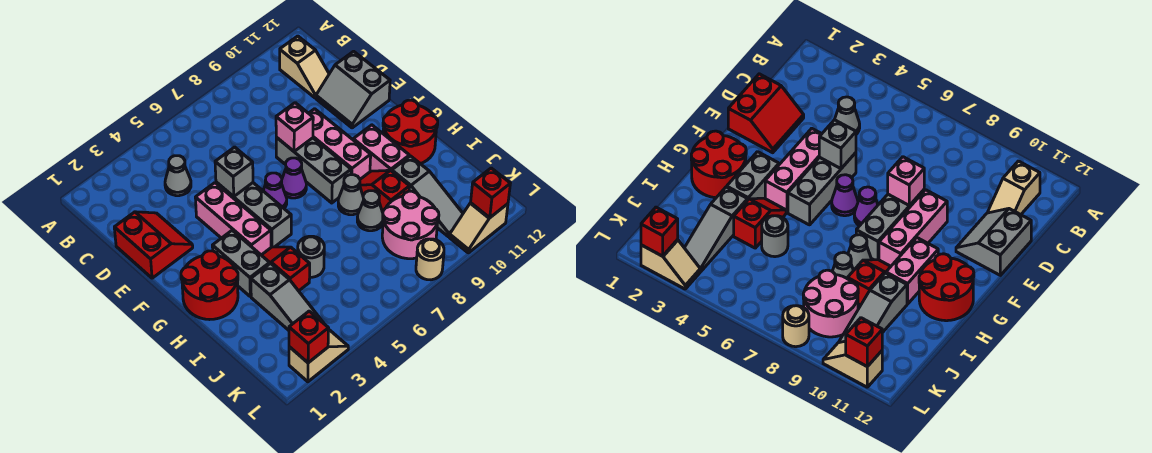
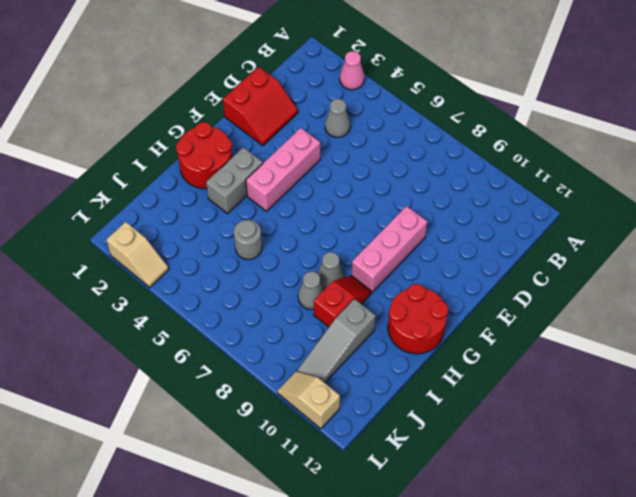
pink cone A3 level 1 -> none
none -> tan slope B11:C11 level 1 top B
none -> grey slope D11:E12 level 1 top 12
none -> grey brick E5:G5 level 1

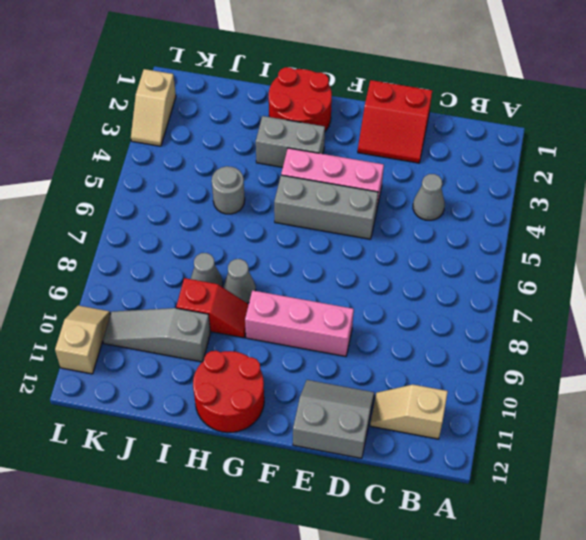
none -> grey brick E8:G8 level 1
none -> purple cone F6 level 1
none -> purple cone F7 level 1

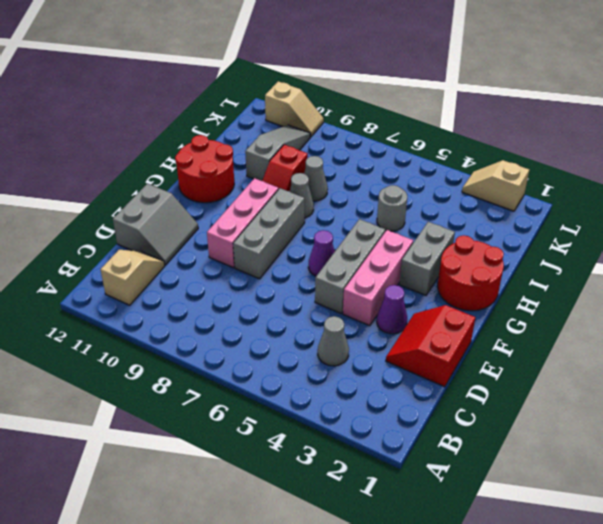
purple cone E3 level 1 -> purple cone F7 level 1
none -> pink brick G10:H10 level 1
none -> red slope H4:I4 level 1 top I
none -> grey slope I3:K3 level 1 top I

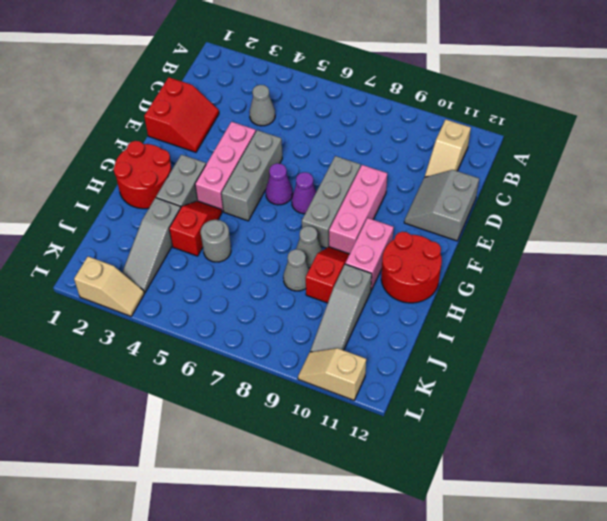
none -> pink round brick J8:K9 level 1
none -> tan round brick L8 level 1
none -> grey brick E5 level 2

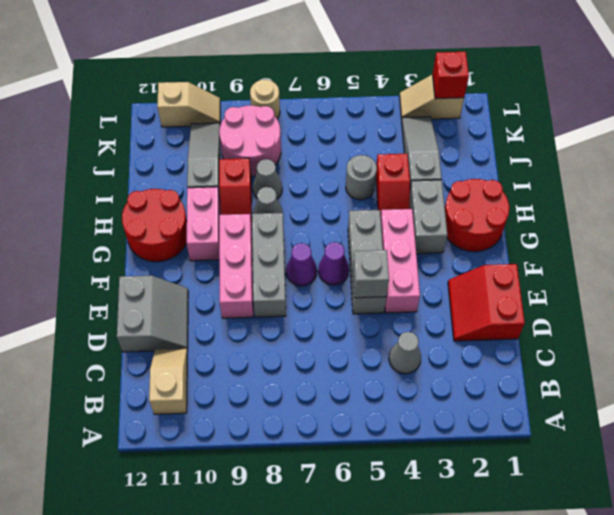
none -> pink brick E8 level 2
none -> red brick L11 level 2

